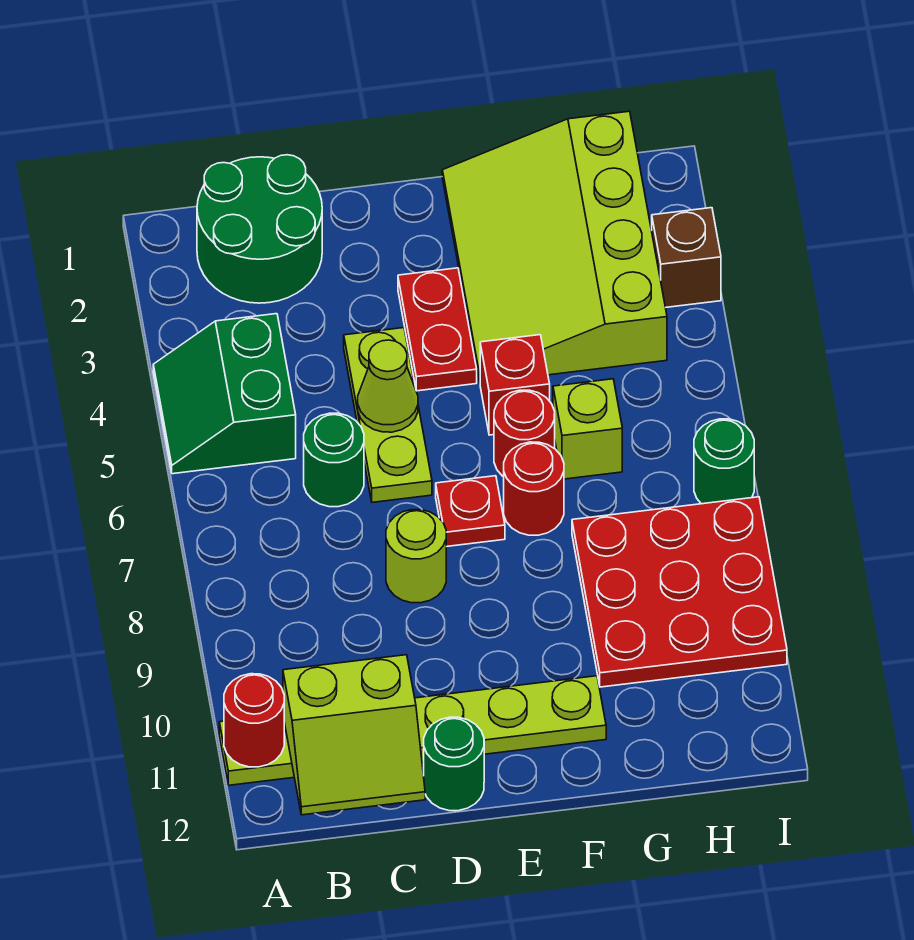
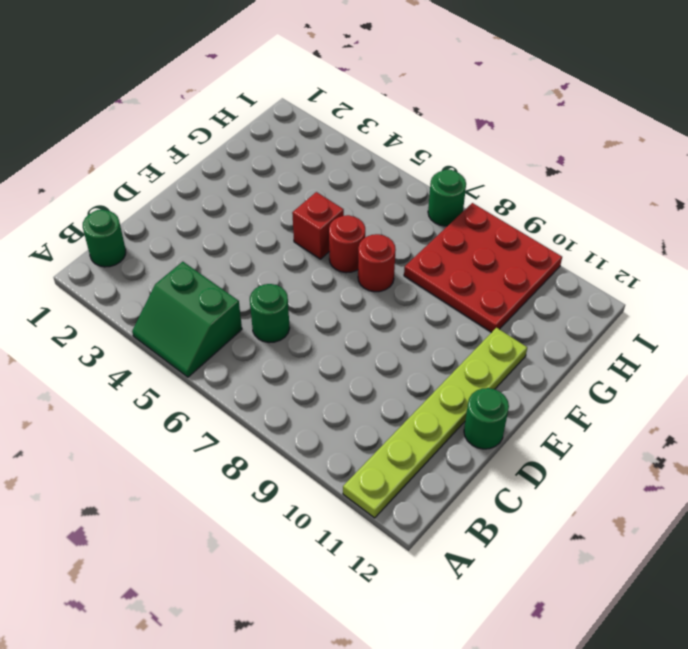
green round brick B1 level 1 -> green round brick B1:C2 level 1
none -> lime plate D4:D6 level 1
none -> lime round brick D8 level 1
none -> red plate E3:E4 level 1

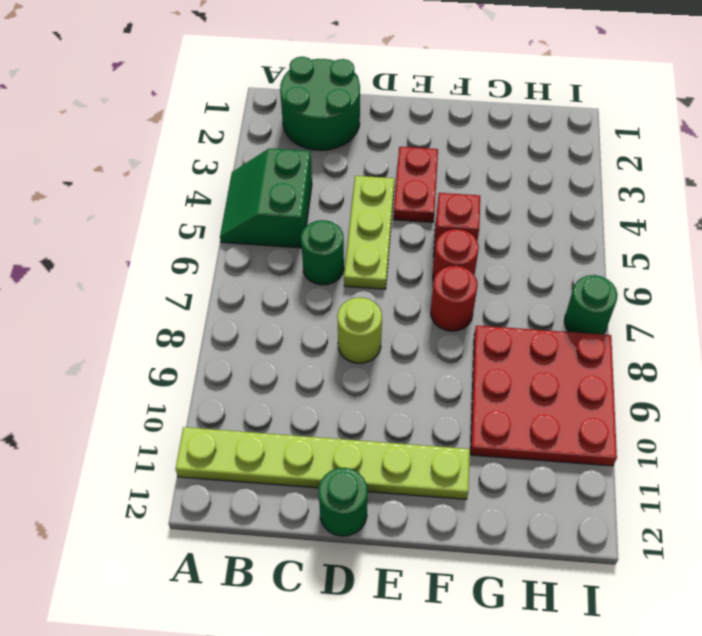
none -> red plate E7 level 1
none -> lime slope F1:H4 level 1 top H
none -> lime brick G6 level 1

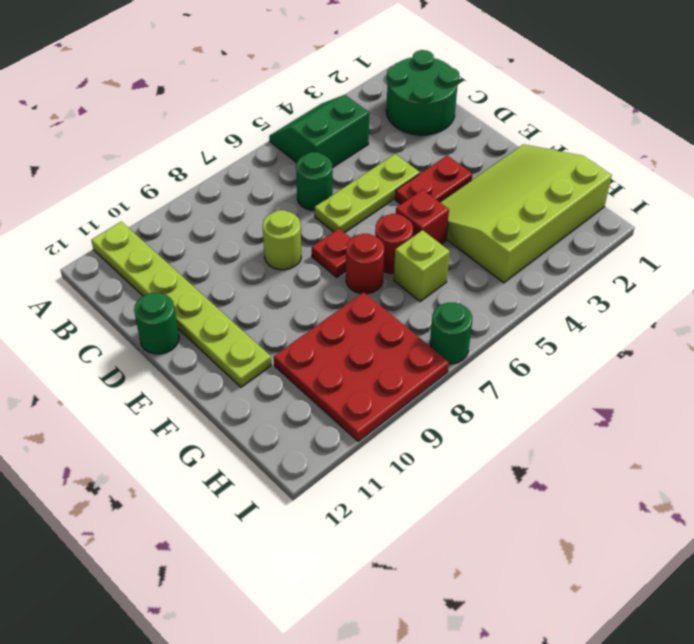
none -> brown brick I3 level 1
none -> red round brick A11 level 2
none -> lime slope B11:C12 level 2 top 11

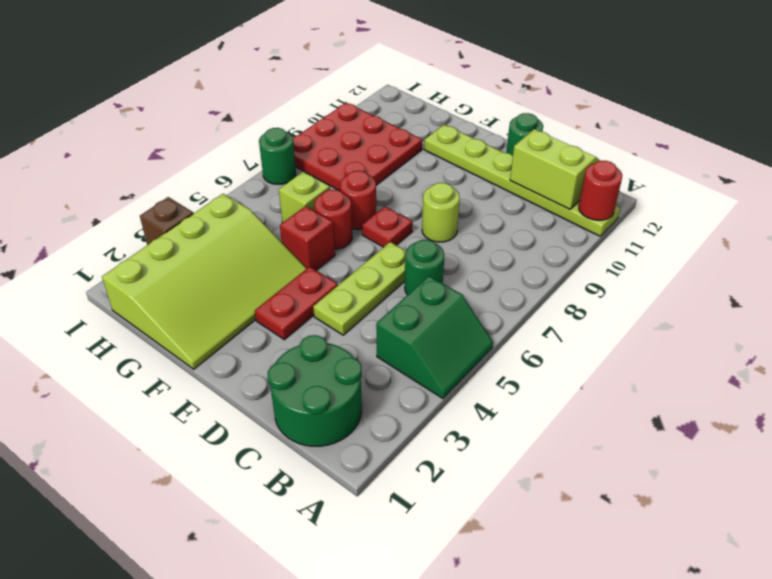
none -> lime cone D5 level 2

